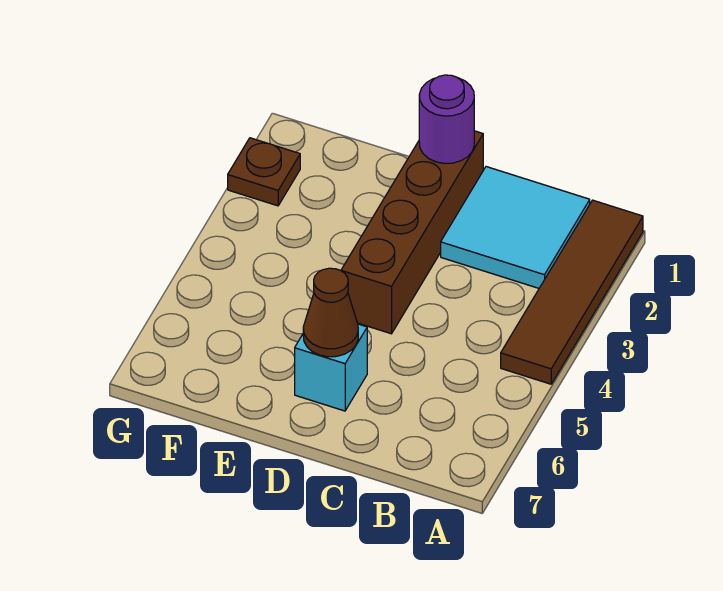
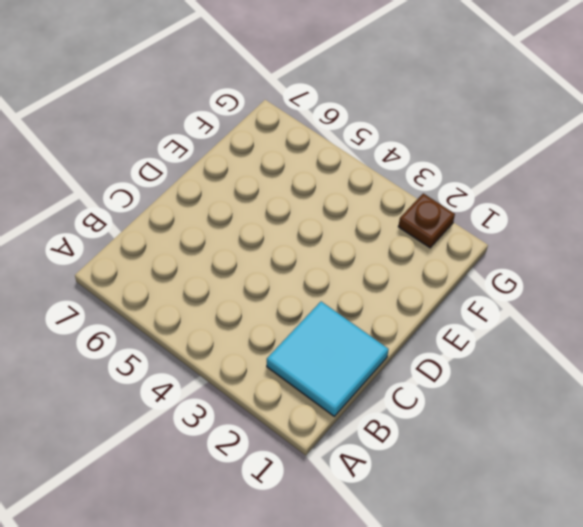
none -> brown tile A1:A4 level 1
none -> brown brick D1:D4 level 1

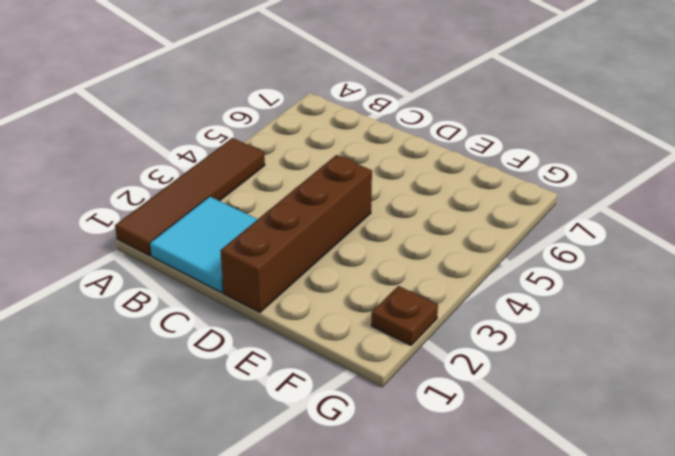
none -> cyan brick D6 level 1
none -> purple round brick D1 level 2

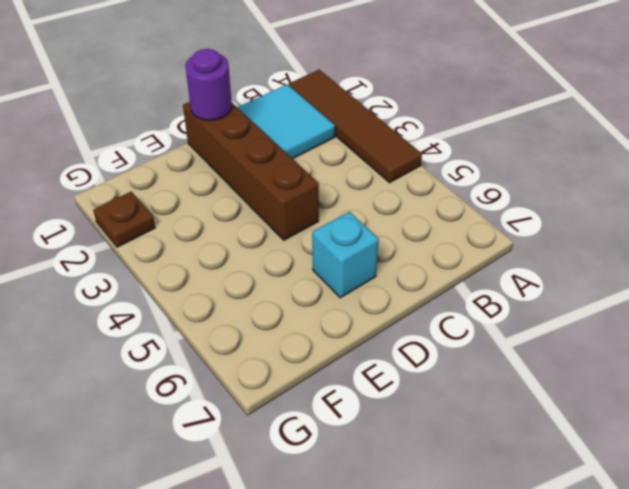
none -> brown cone D6 level 2

